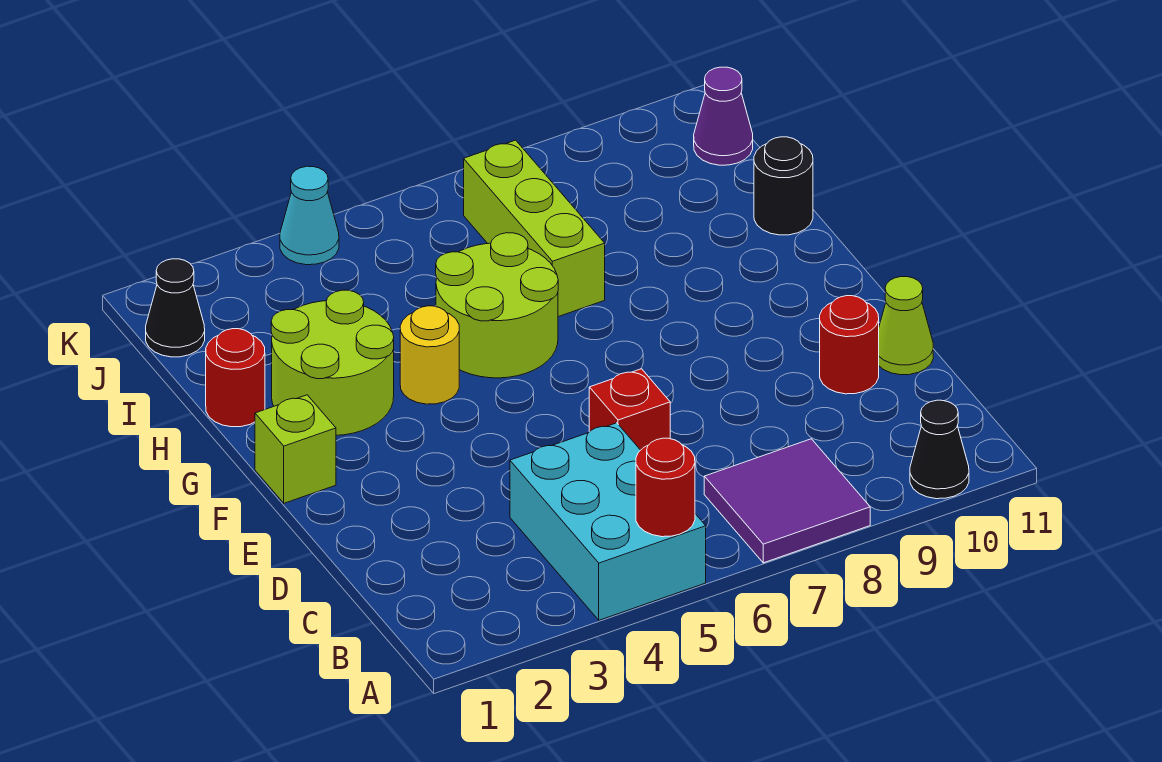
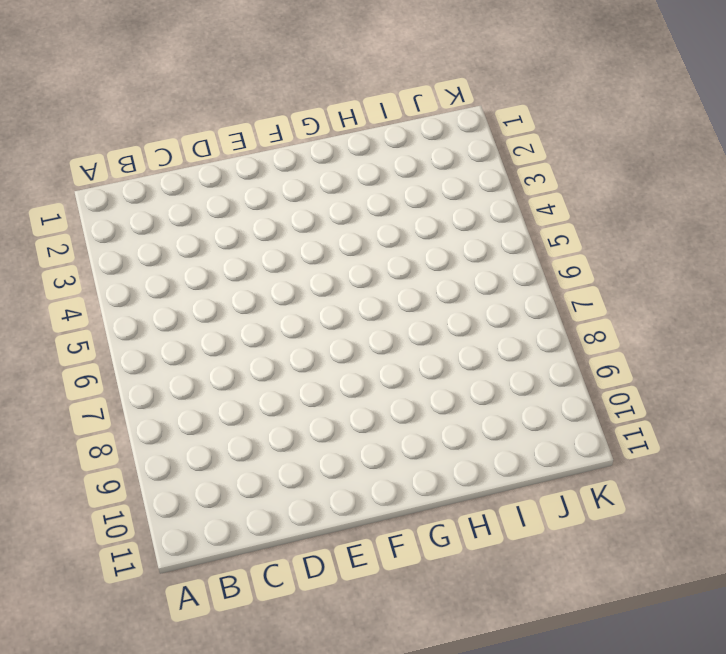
none -> cyan brick A4:C5 level 1
none -> purple tile A7:B8 level 1
none -> black cone A10 level 1

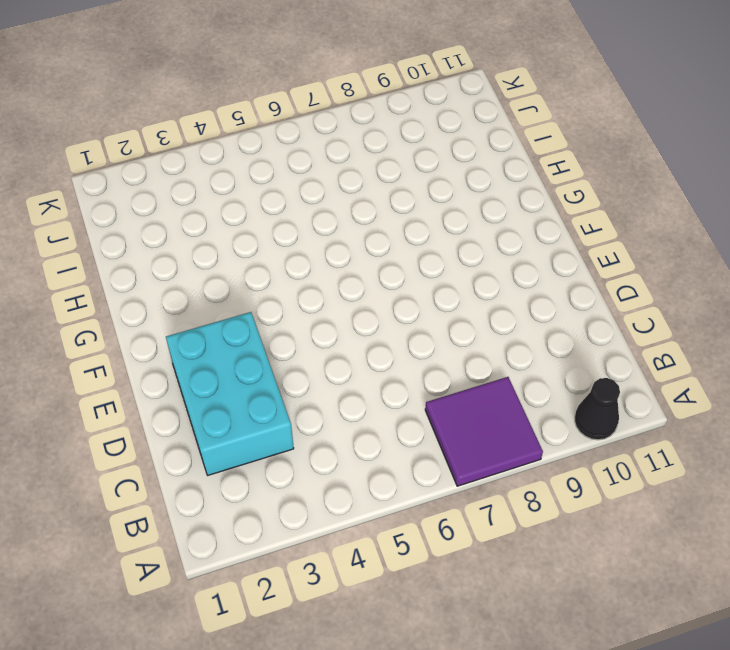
cyan brick C2:E3 level 1 -> cyan brick A4:C5 level 1
none -> red brick D6 level 1
none -> red round brick D10 level 1
none -> lime cone D11 level 1

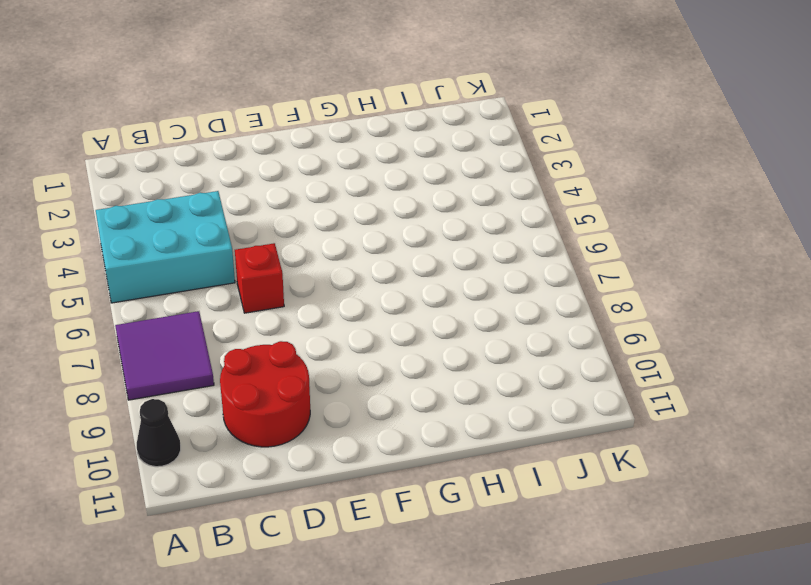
red round brick C9:D10 level 1 -> red round brick D10 level 1
none -> lime cone D11 level 1
none -> lime brick F1 level 1
none -> lime round brick G2:H3 level 1

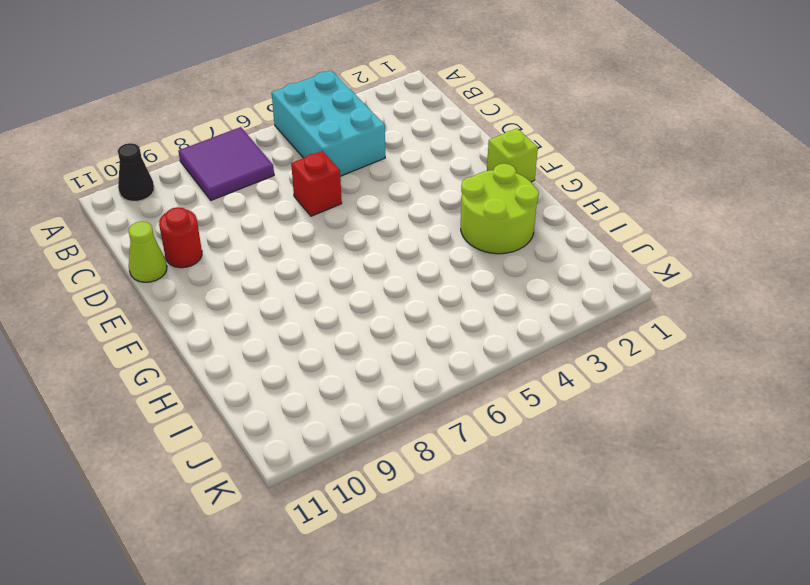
none -> yellow round brick G4 level 1
none -> lime round brick G5:H6 level 1
none -> red round brick H1 level 1

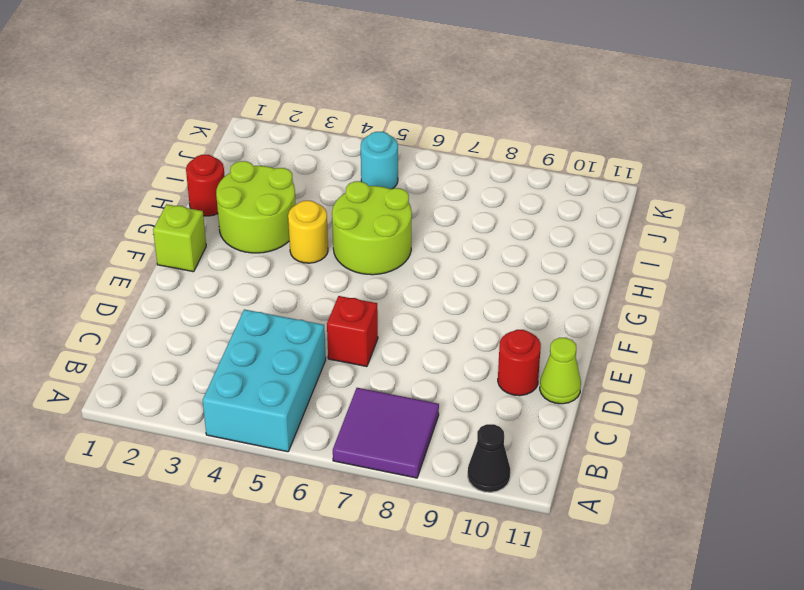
cyan round brick J5 level 1 -> none
none -> lime brick H7:J7 level 1
none -> black round brick H11 level 1
none -> black cone J1 level 1

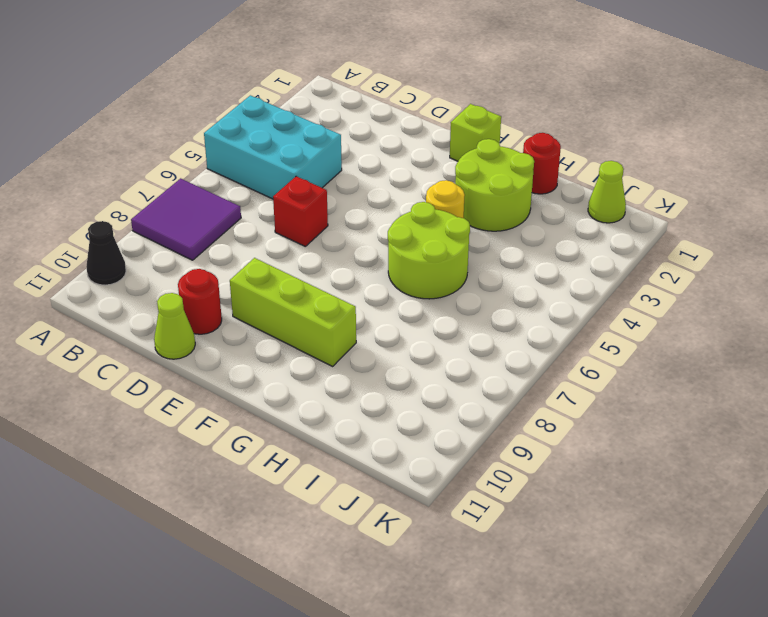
lime brick E9:G9 level 1 -> lime brick H7:J7 level 1
lime cone J1 level 1 -> black cone J1 level 1
none -> black round brick H11 level 1
none -> purple cone J11 level 1
none -> cyan cone K4 level 1

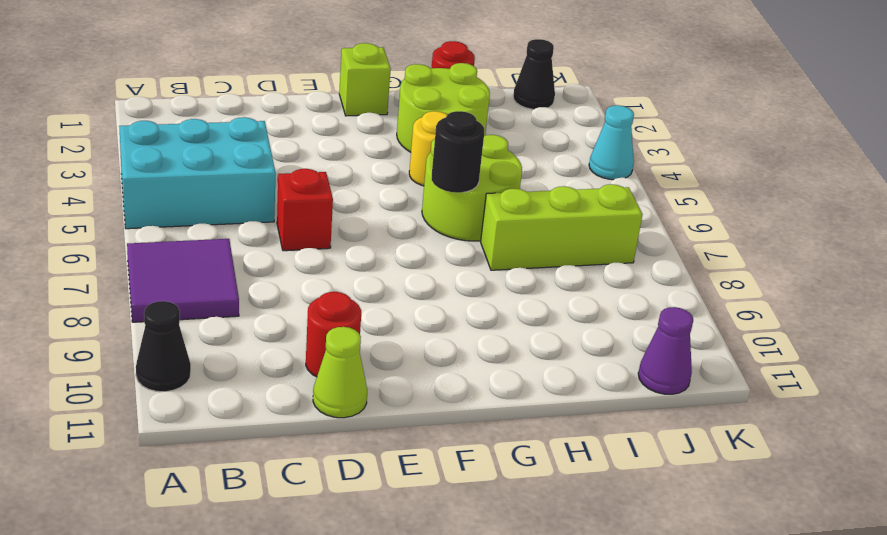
black round brick G6 level 2 -> black round brick H11 level 1
none -> red round brick A5 level 2

